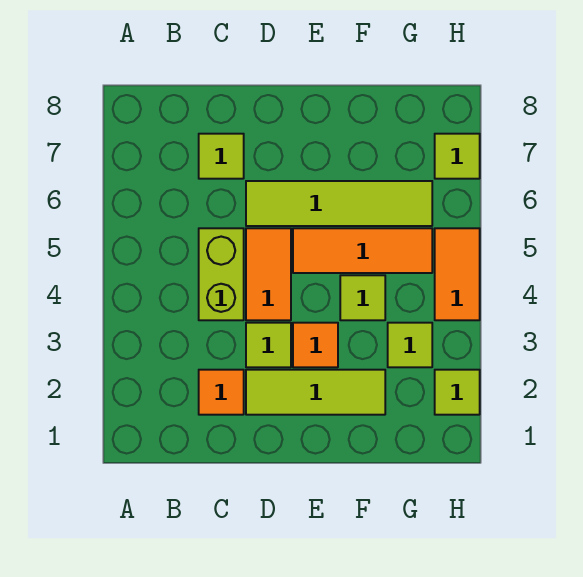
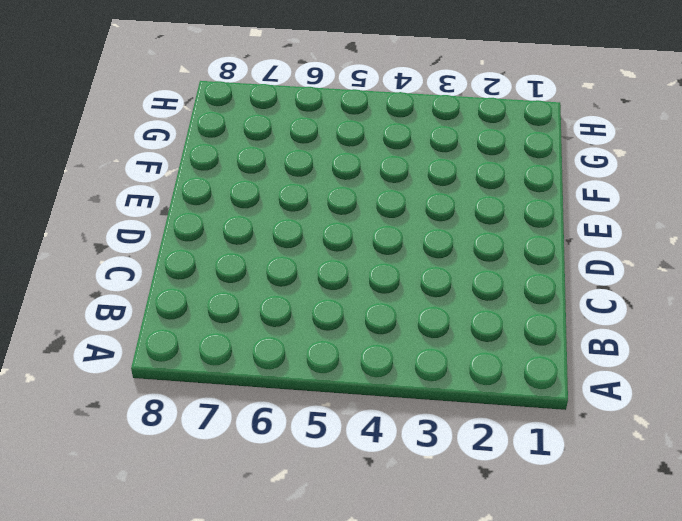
none -> orange tile C2 level 1
none -> lime brick C4:C5 level 1
none -> lime tile C7 level 1

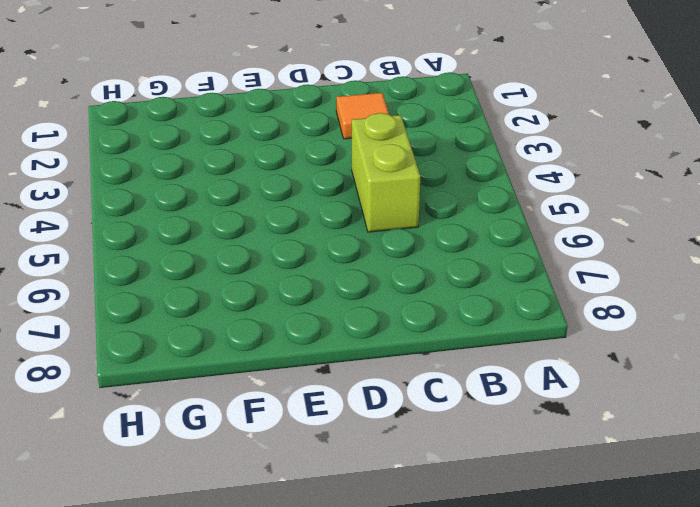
none -> lime tile C7 level 1
none -> lime tile D2:F2 level 1
none -> lime tile D3 level 1

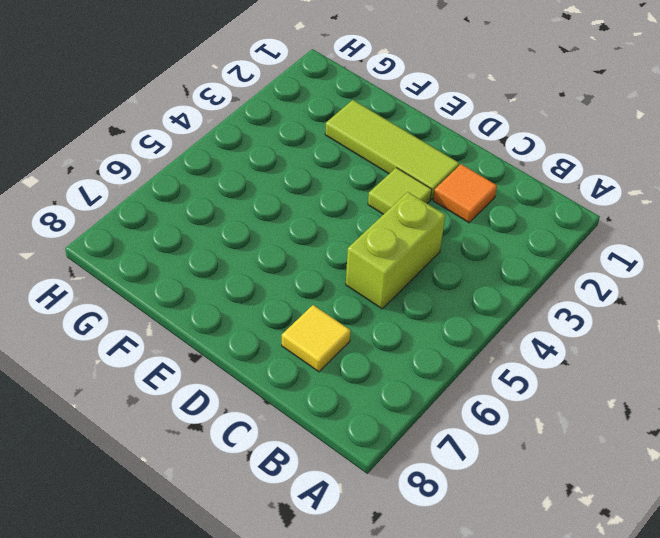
yellow tile C7 level 1 -> lime tile C7 level 1
none -> orange tile D4:D5 level 1
none -> lime tile D6:G6 level 1
none -> orange tile E3 level 1

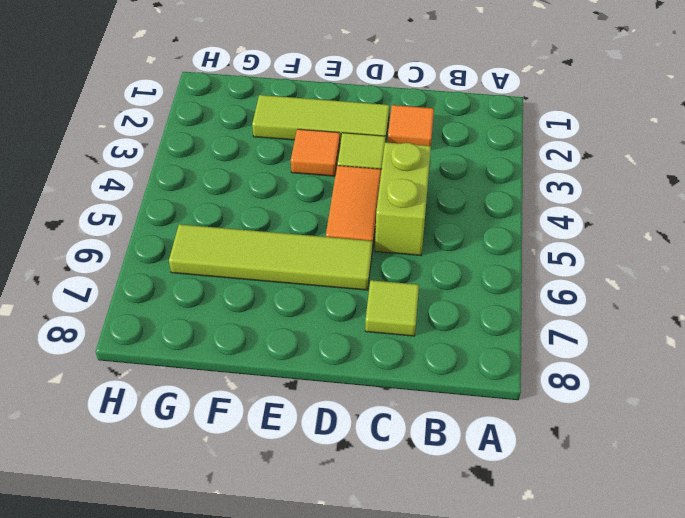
none -> orange tile E5:G5 level 1
none -> lime tile F4 level 1
none -> lime tile G3 level 1

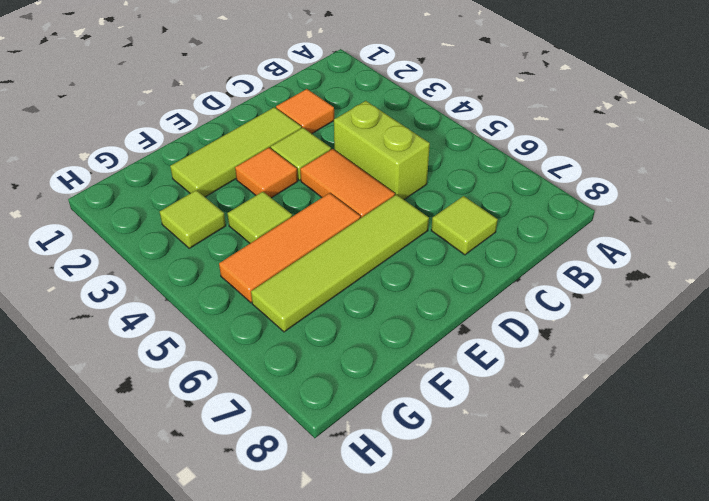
none -> lime tile H2 level 1
none -> orange tile H4:H5 level 1
none -> lime tile H7 level 1

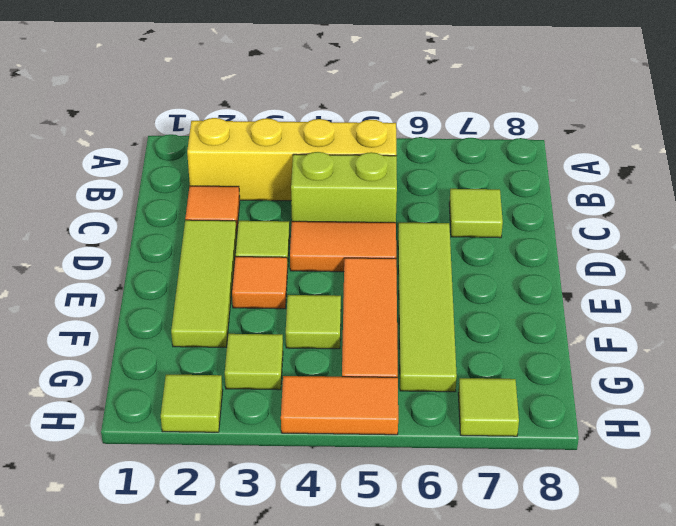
yellow brick B2:B5 level 1 -> none

